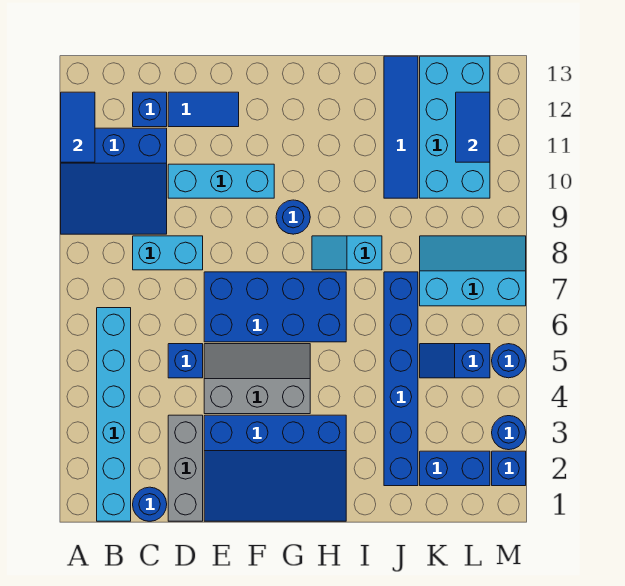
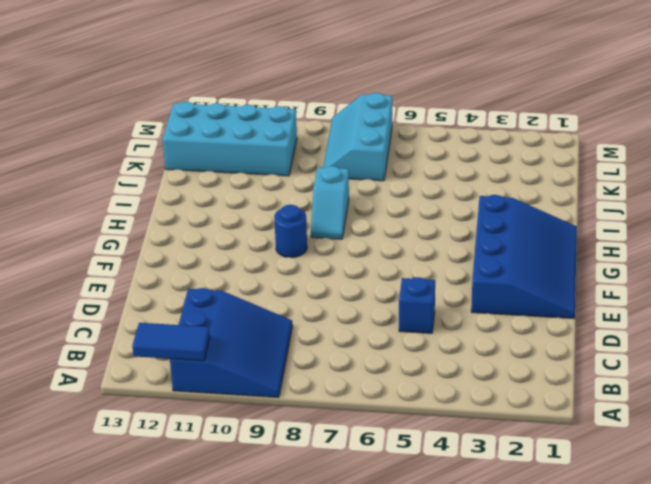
none -> cyan brick B1:B6 level 1
none -> blue round brick C1 level 1
none -> cyan brick C8:D8 level 1

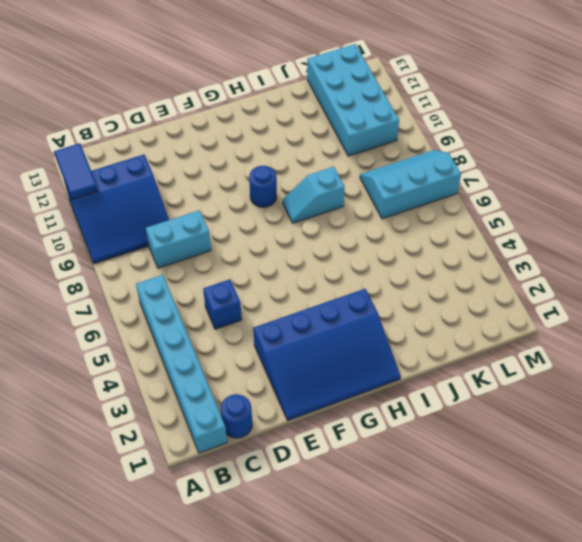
none -> blue brick C12 level 1
none -> grey brick D1:D3 level 1
none -> cyan brick D10:F10 level 1

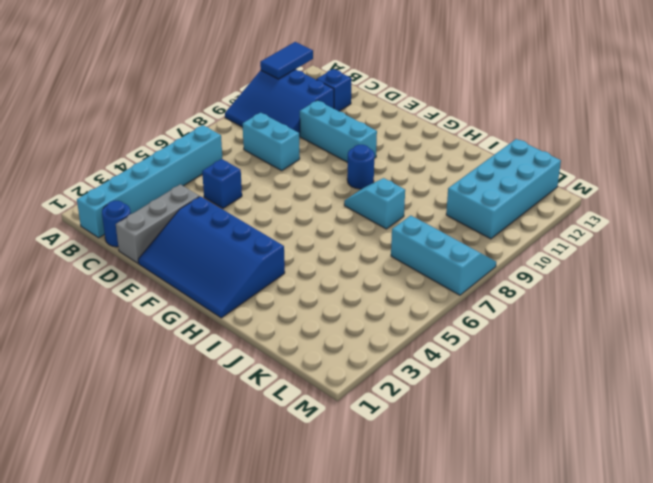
none -> blue tile D12:E12 level 1
none -> grey slope E4:G5 level 1 top 4
none -> blue brick E6:H7 level 1

